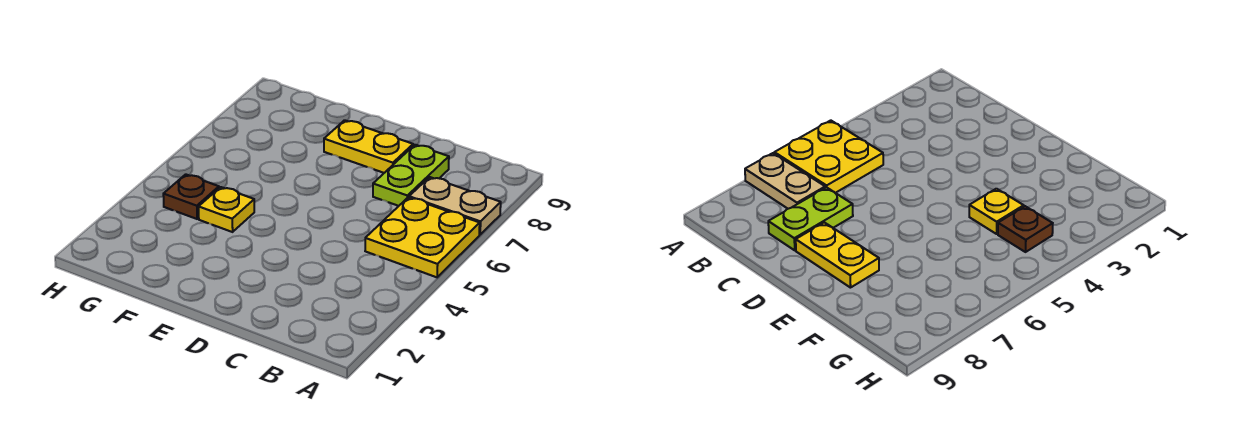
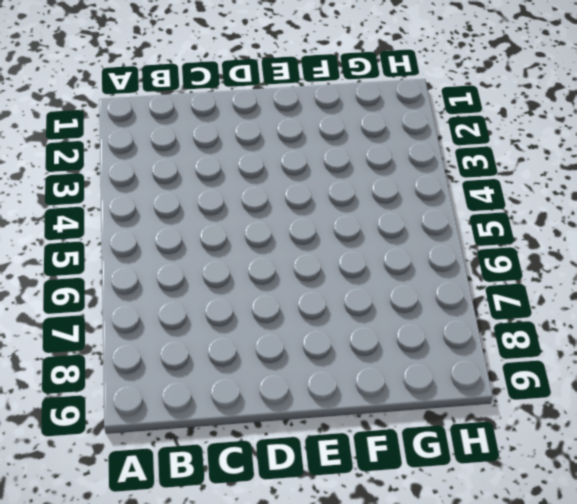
none -> yellow plate A5:B6 level 1
none -> tan plate A7:B7 level 1

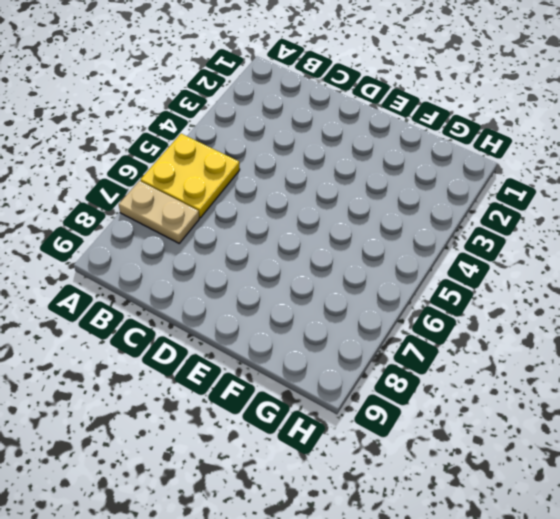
none -> lime plate C7:C8 level 1
none -> yellow plate D8:E8 level 1

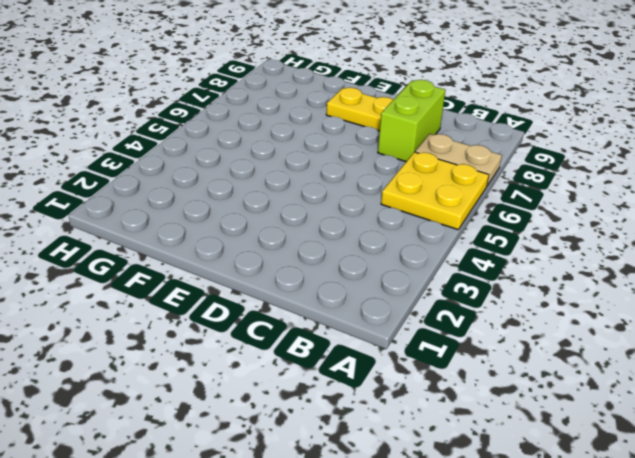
lime brick C7:C8 level 1 -> lime plate C7:C8 level 1
none -> yellow plate F4 level 1
none -> brown plate G4 level 1

